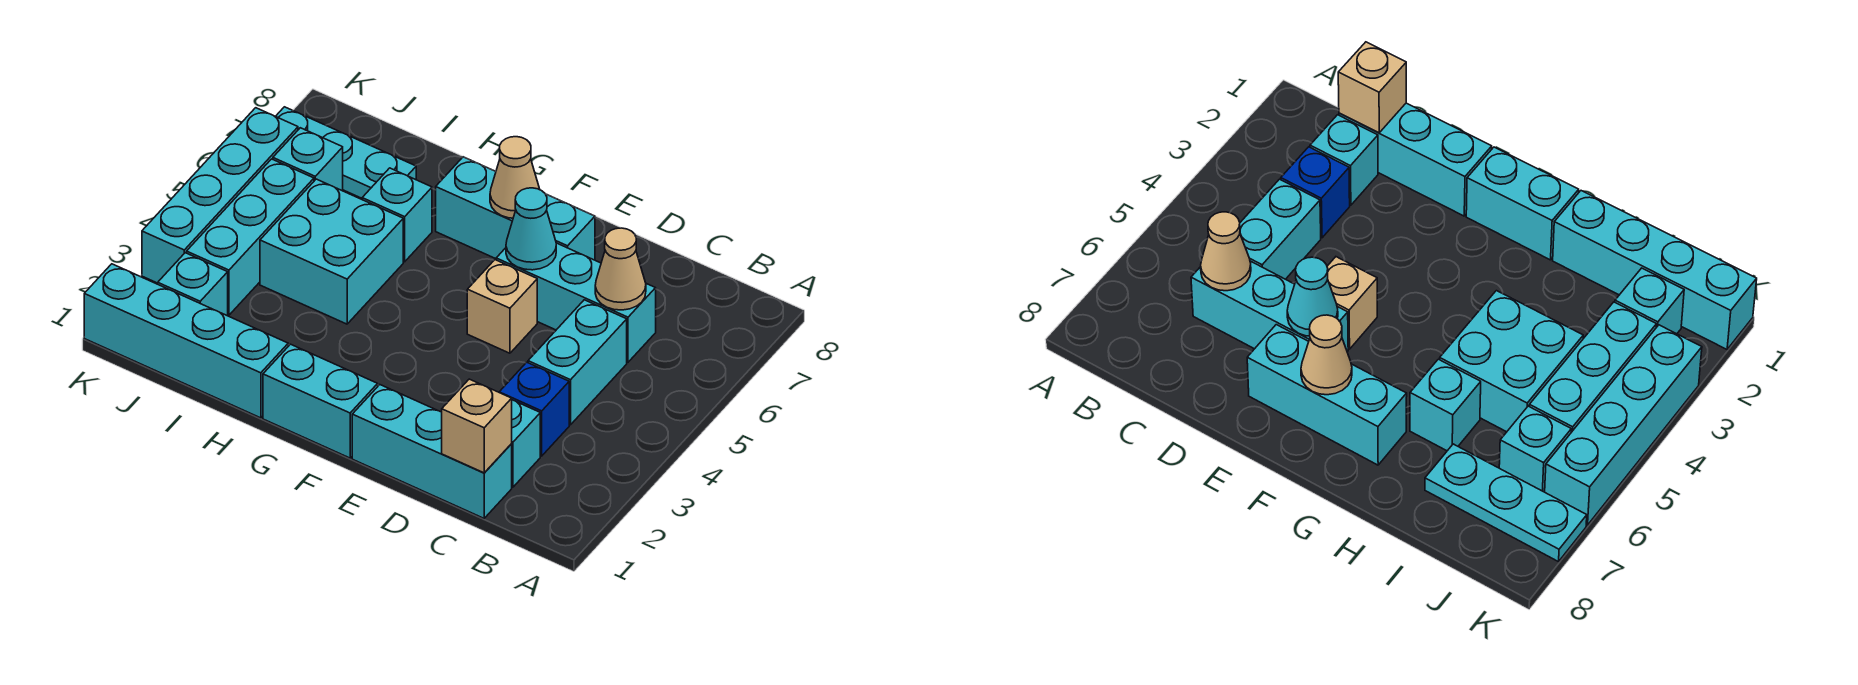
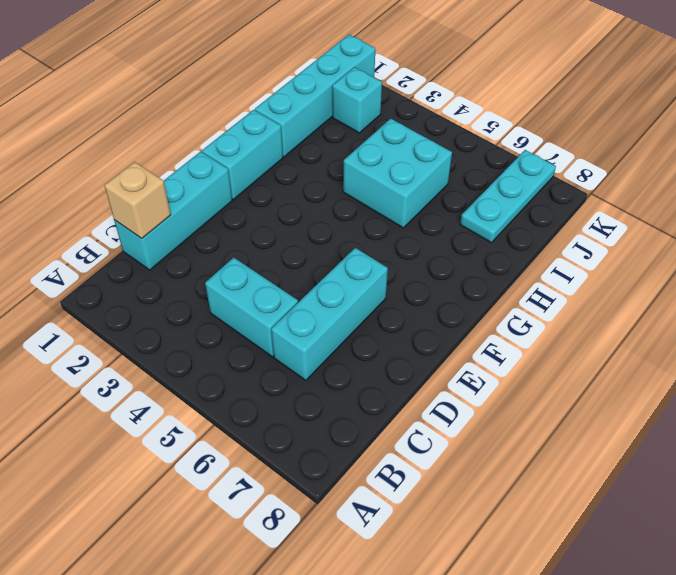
none -> cyan brick C2 level 1
none -> blue brick C3 level 1
none -> tan brick E5 level 1

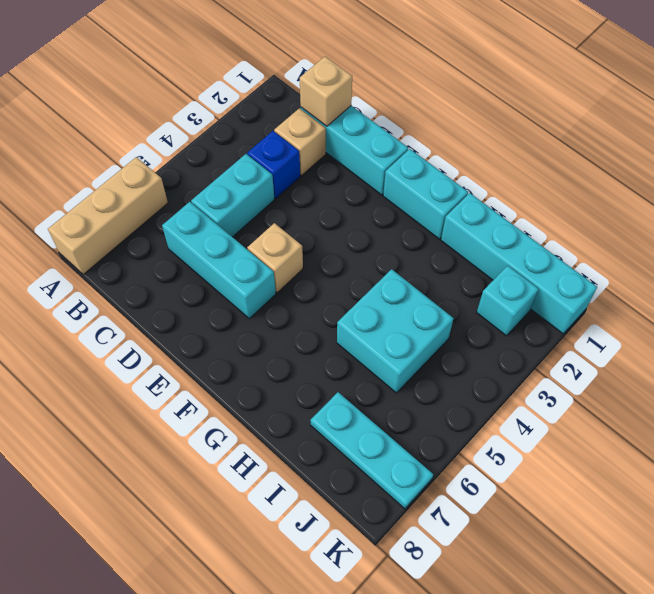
tan brick A6:A8 level 1 -> none
tan brick C2 level 1 -> cyan brick C2 level 1
none -> cyan brick E7:G7 level 1
none -> cyan brick H6 level 1
none -> cyan brick J3:J5 level 1

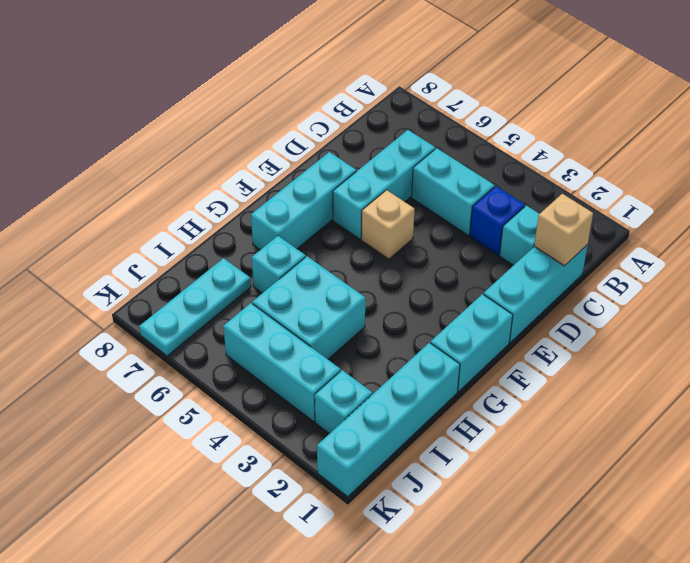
none -> cyan brick J6 level 1
none -> cyan brick K3:K6 level 1
none -> tan cone C6 level 2

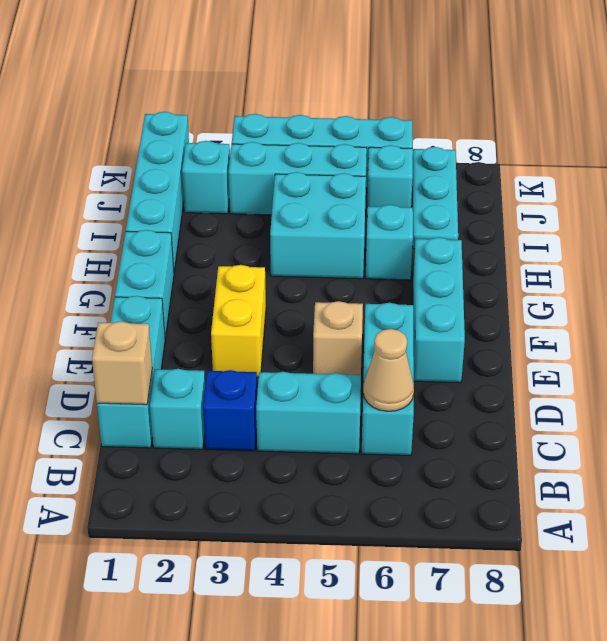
yellow brick E3:F3 level 1 -> none
none -> cyan cone E6 level 2
none -> tan cone F7 level 2

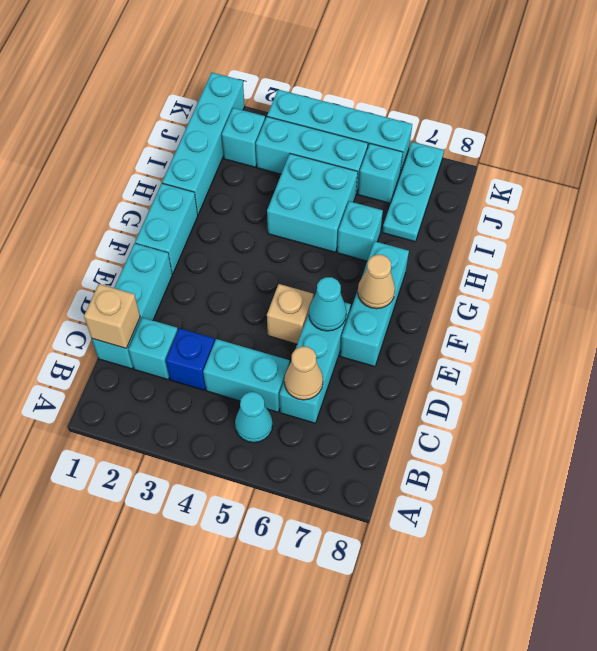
cyan cone B5 level 1 -> none

